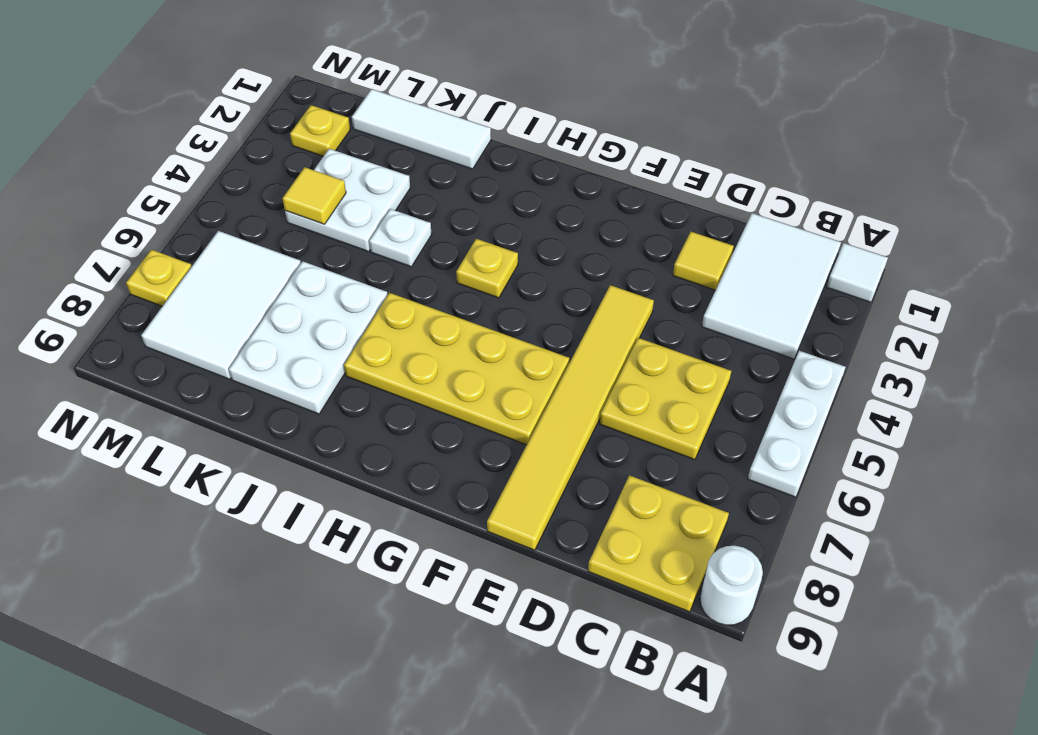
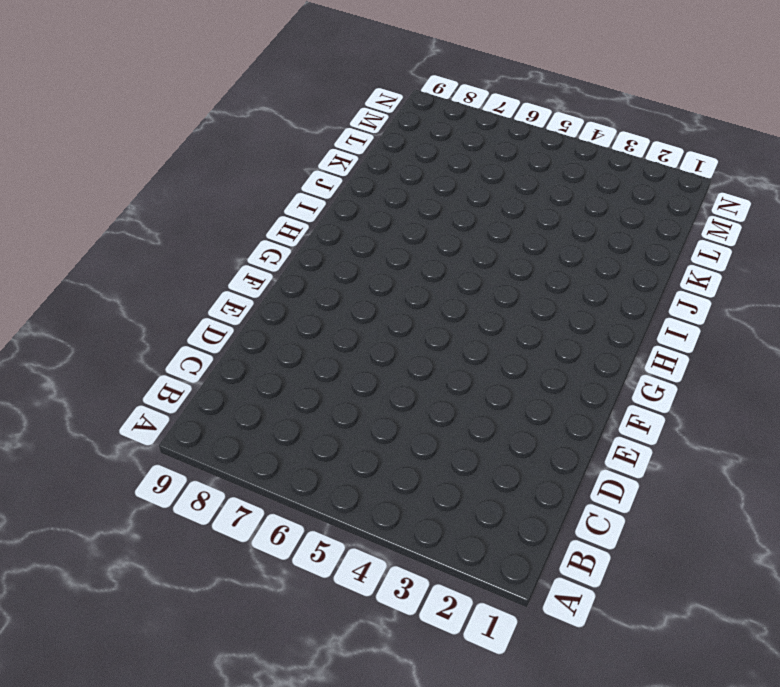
none -> white tile A1 level 1
none -> white plate A4:A6 level 1
none -> white round brick A9 level 1

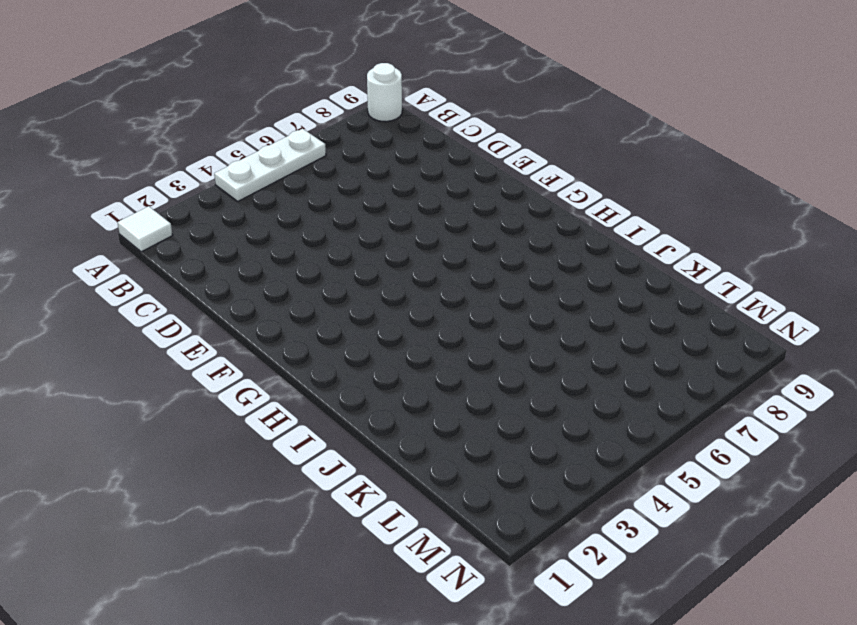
none -> white tile B1:C3 level 1
none -> yellow plate B8:C9 level 1
none -> yellow plate C5:D6 level 1

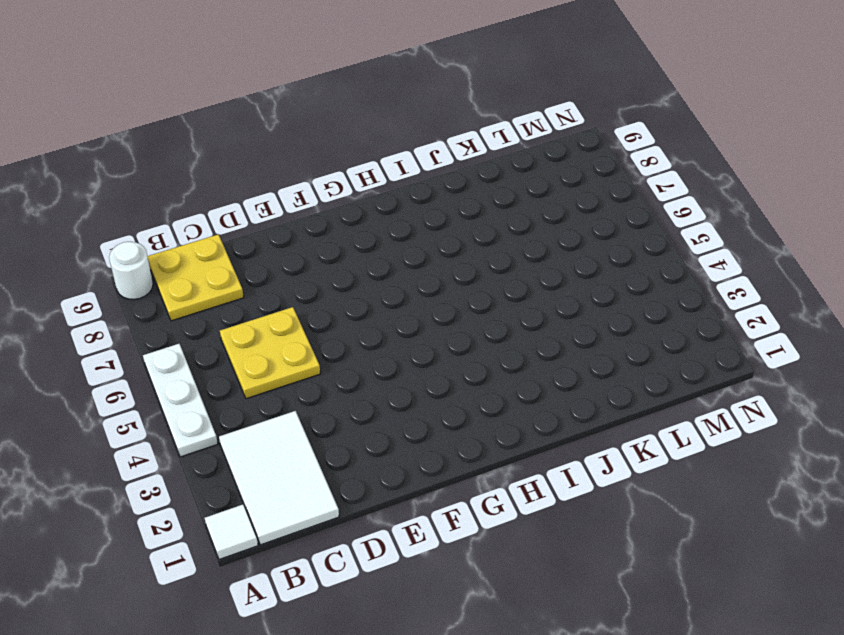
none -> yellow tile D2 level 1
none -> yellow tile E4:E9 level 1
none -> yellow plate F6:I7 level 1

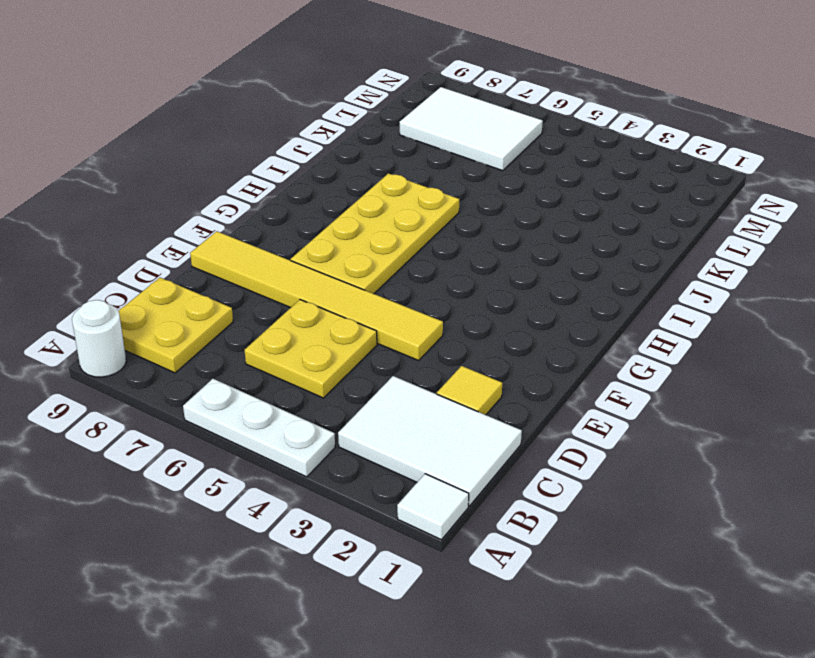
none -> yellow plate H4 level 1
none -> white tile J1:L1 level 1
none -> white plate J4 level 1

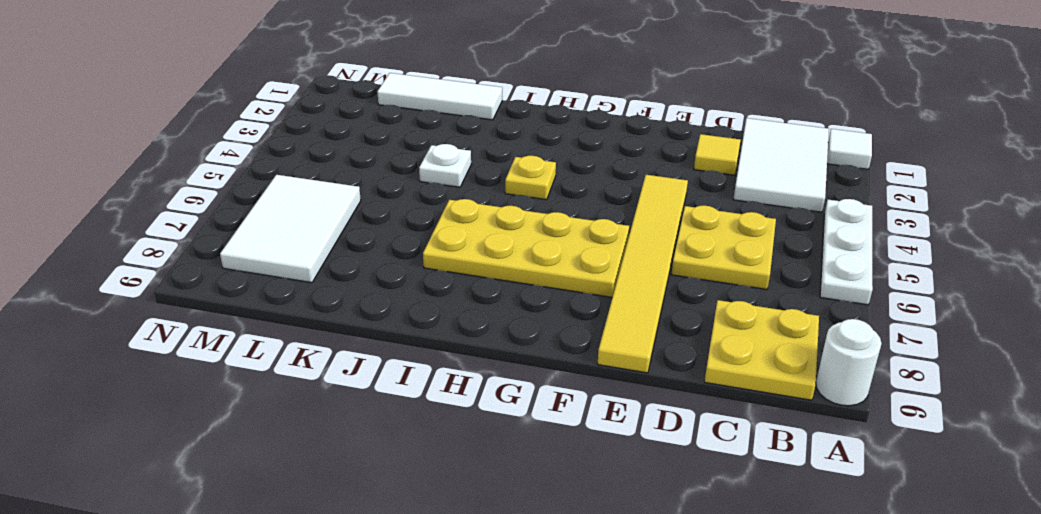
none -> white plate J6:K8 level 1
none -> white plate K3:L4 level 1
none -> yellow plate M2 level 1

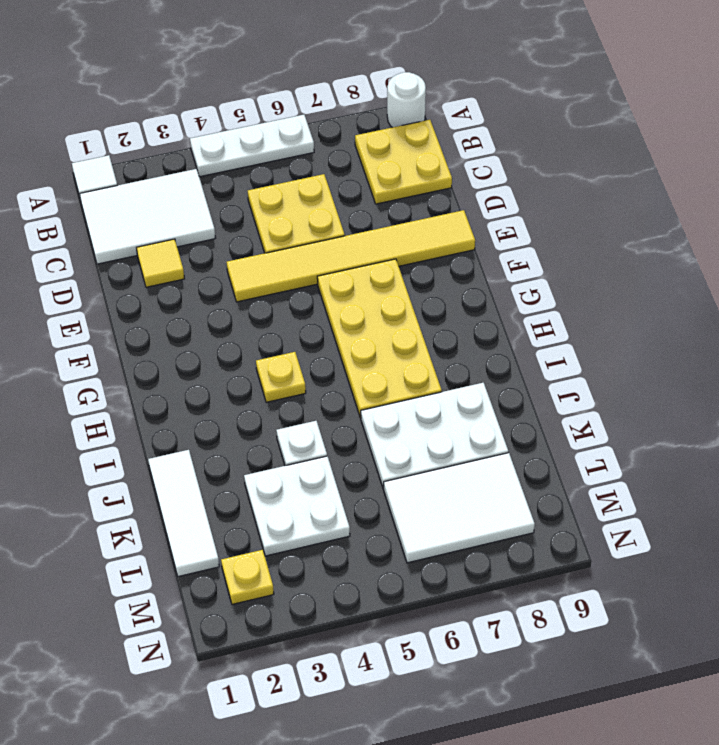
none -> yellow plate N7 level 1
none -> yellow tile L4 level 2

